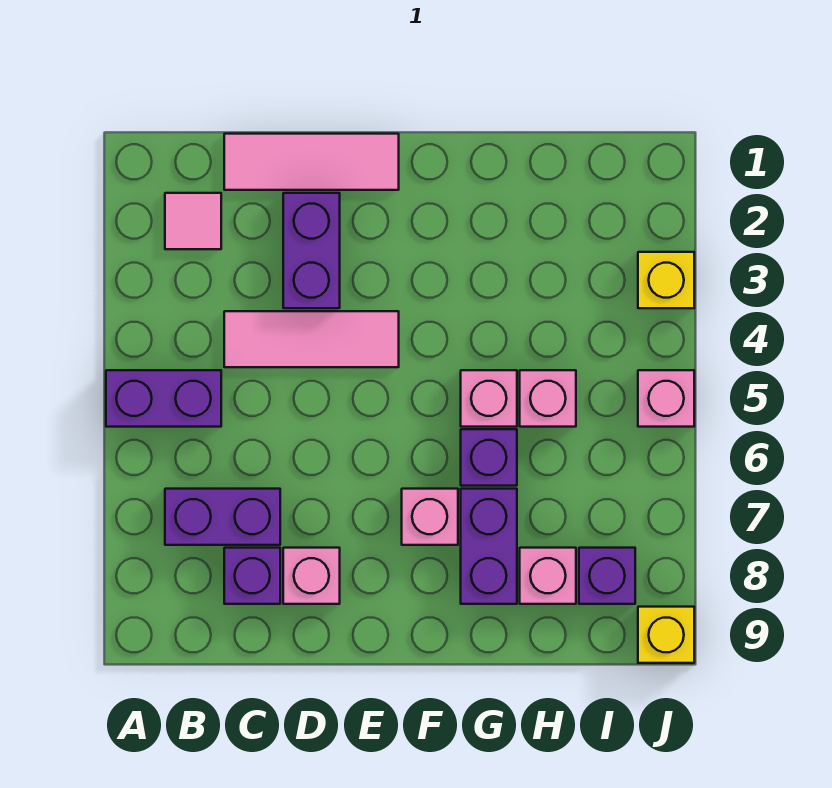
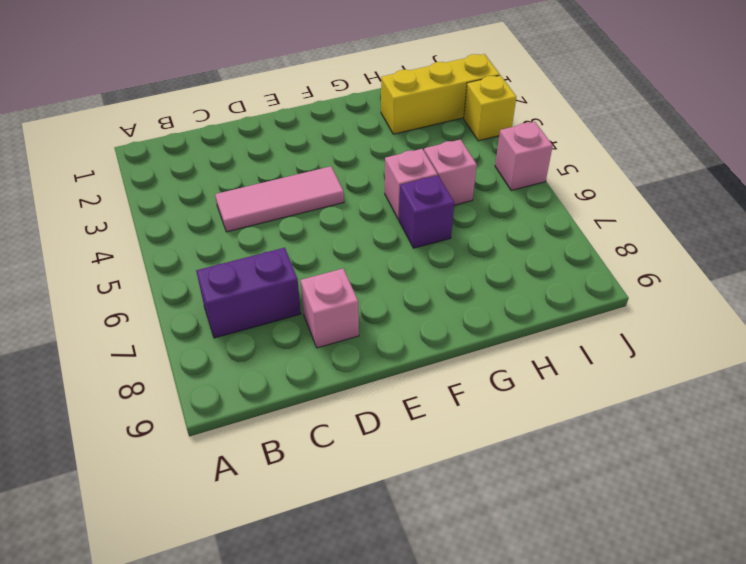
yellow brick H2:J2 level 1 -> none
none -> purple brick A5:B5 level 1
none -> pink tile B2 level 1
none -> pink tile C1:E1 level 1

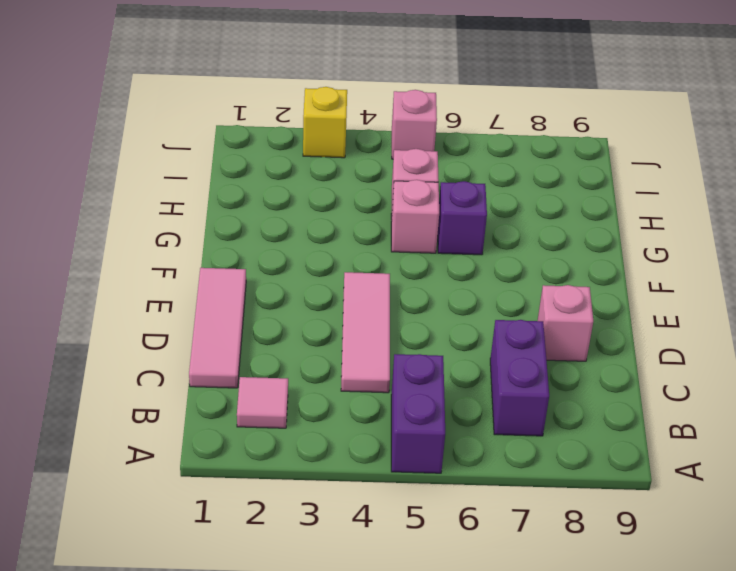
none -> purple brick C8 level 1
none -> purple brick D2:D3 level 1
none -> pink brick F7 level 1

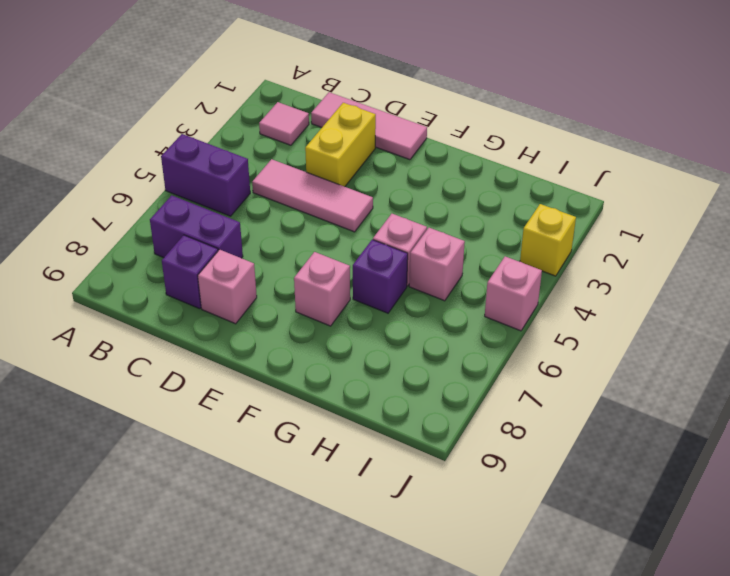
yellow brick D2:D3 level 1 -> purple brick D2:D3 level 1
none -> purple brick G7:G8 level 1
none -> pink brick H8 level 1
none -> purple brick I8 level 1

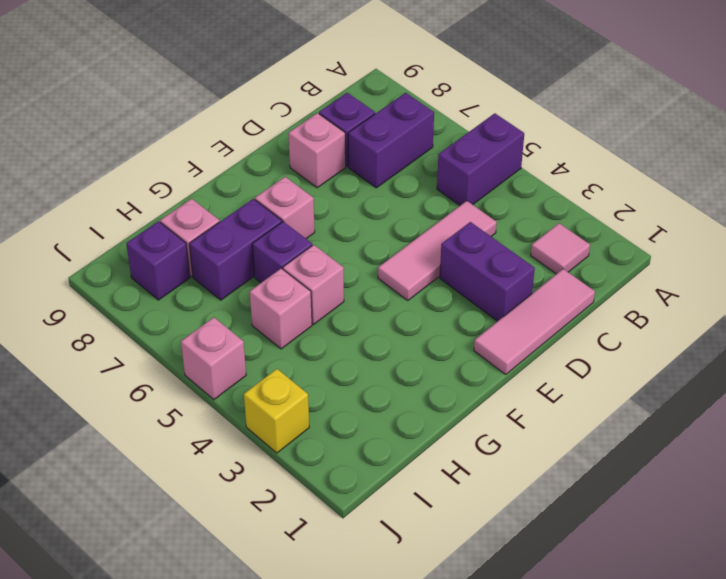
purple brick G7:H7 level 1 -> purple brick G7:G8 level 1
none -> yellow brick J9 level 1

